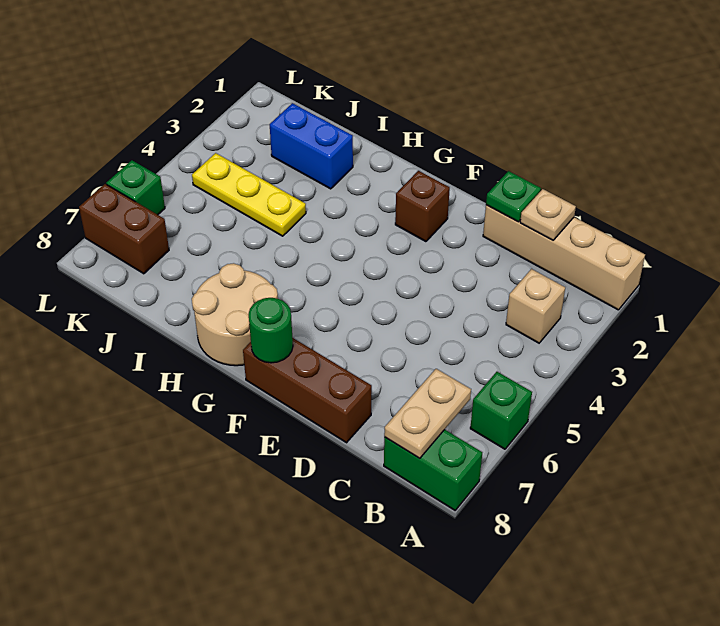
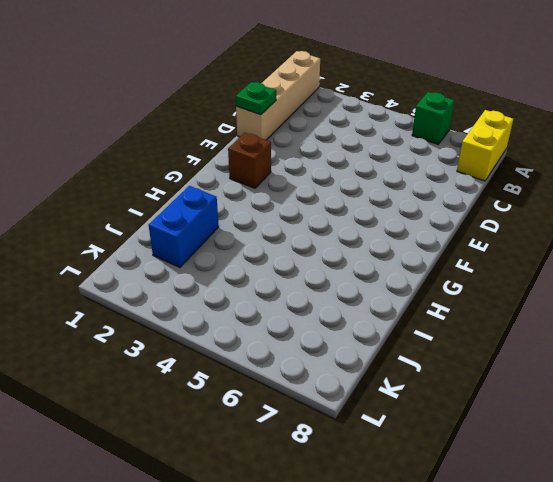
yellow brick A8:B8 level 1 -> green brick A8:B8 level 1
none -> tan brick B3 level 1
none -> brown brick D8:F8 level 1
none -> tan round brick G7:H8 level 1

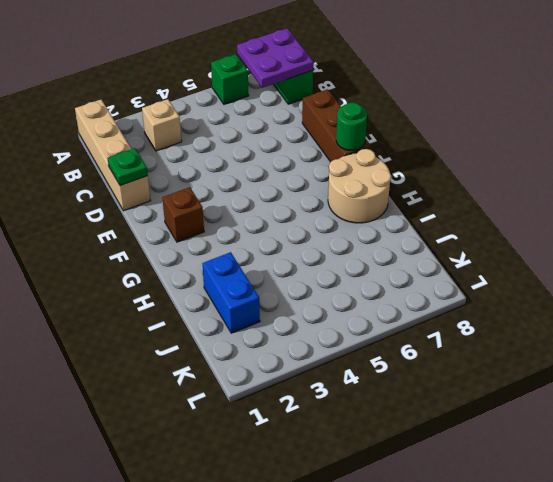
purple plate A7:B8 level 2 -> tan plate B7:B8 level 2
none -> yellow plate I4:K4 level 1
none -> brown brick K7:L7 level 1
none -> green brick L6 level 1

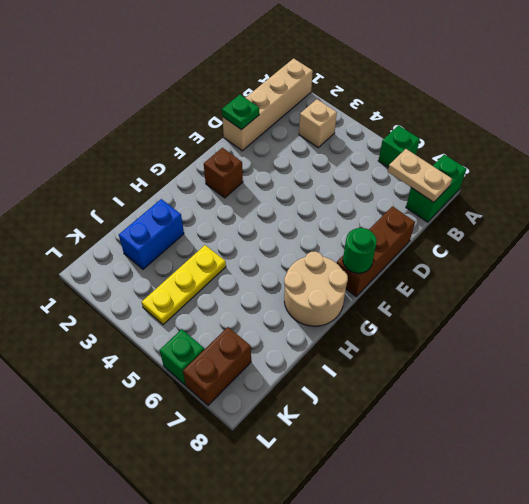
none -> tan plate C1 level 2

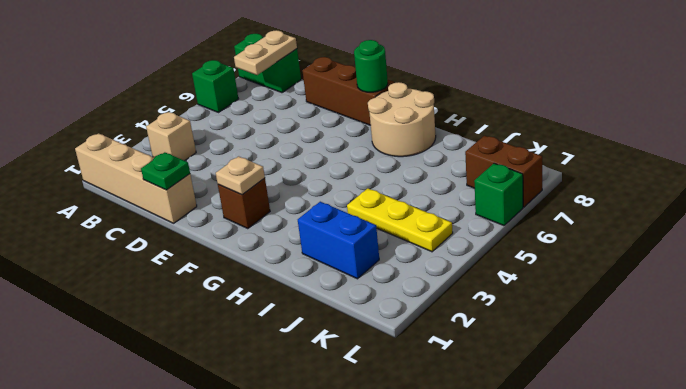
tan plate F2 level 2 -> tan plate C1 level 2

